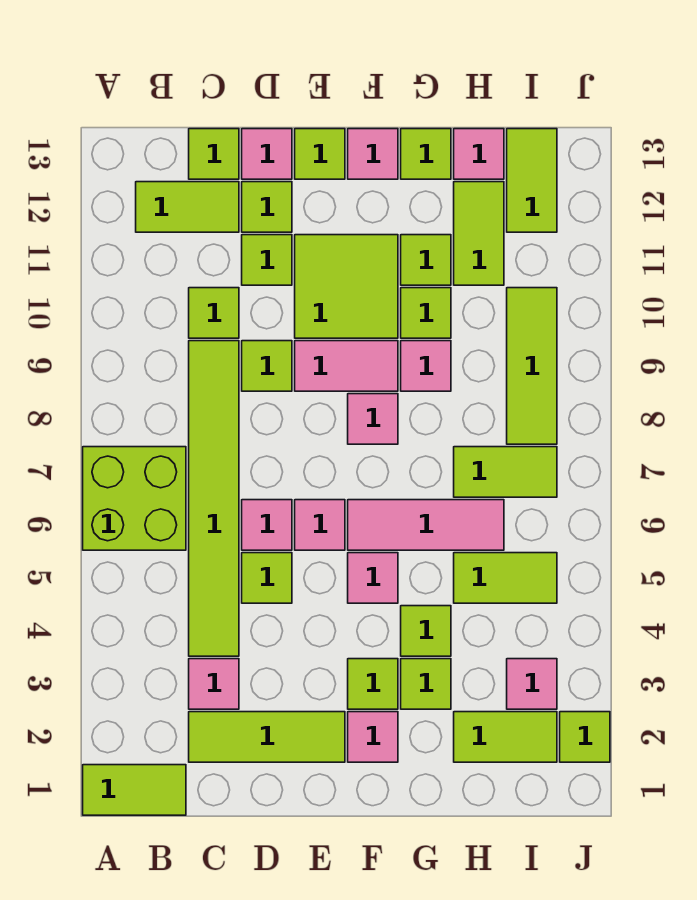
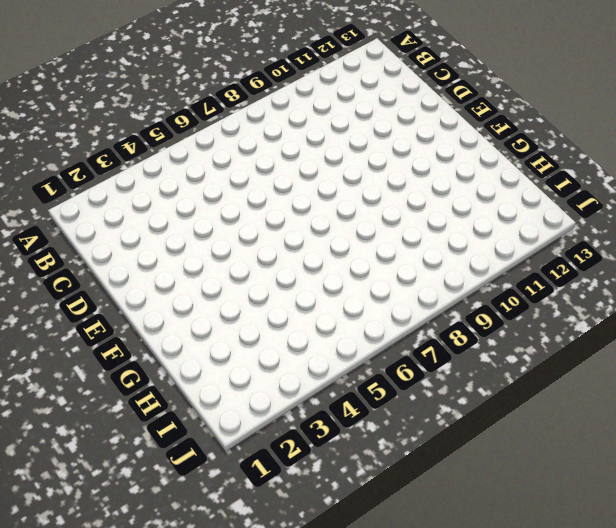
none -> lime tile A1:B1 level 1
none -> lime brick A6:B7 level 1
none -> lime tile B12:C12 level 1
none -> lime tile C2:E2 level 1

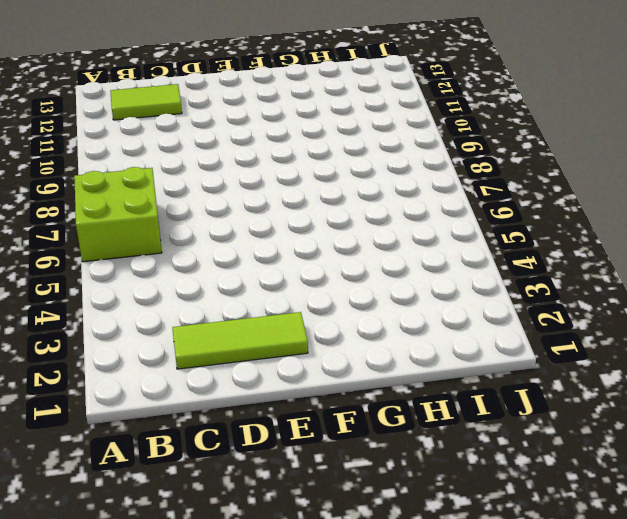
none -> lime tile A1:B1 level 1
none -> pink tile C3 level 1
none -> lime tile C4:C9 level 1
none -> lime tile C10 level 1

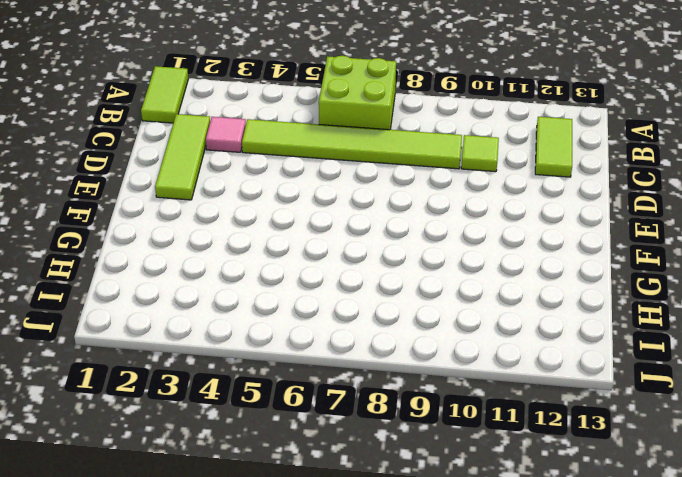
none -> lime tile C13 level 1
none -> lime tile D5 level 1
none -> pink tile D6 level 1
none -> lime tile D9 level 1

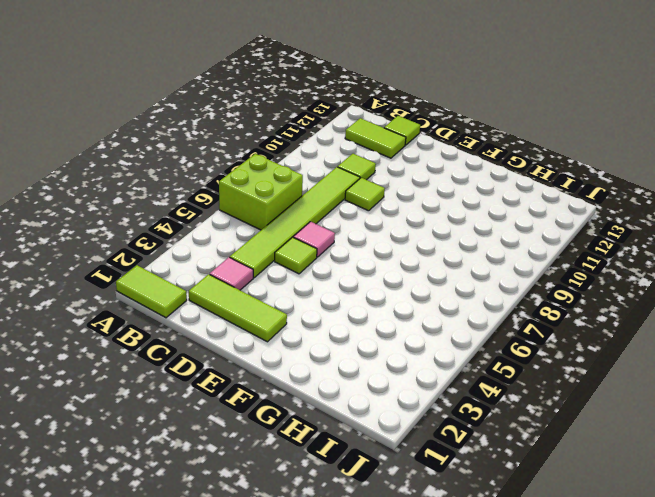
none -> lime tile D11 level 1
none -> lime tile D12 level 1
none -> pink tile D13 level 1
none -> pink tile E6 level 1

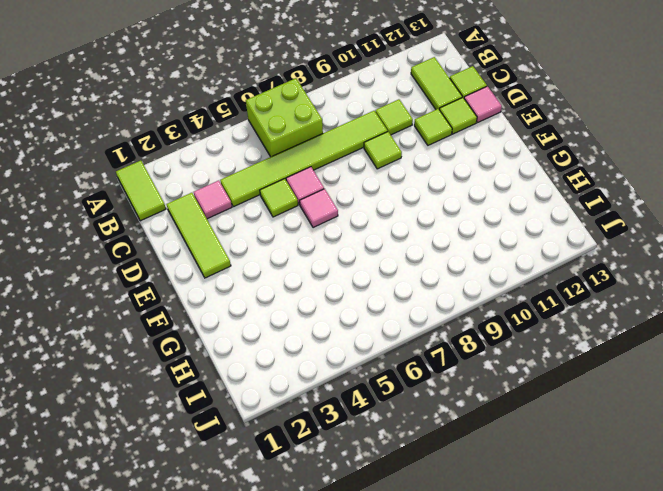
none -> pink tile E9:F9 level 1
none -> lime tile E10:F11 level 1
none -> lime tile E13 level 1
none -> pink tile F2 level 1

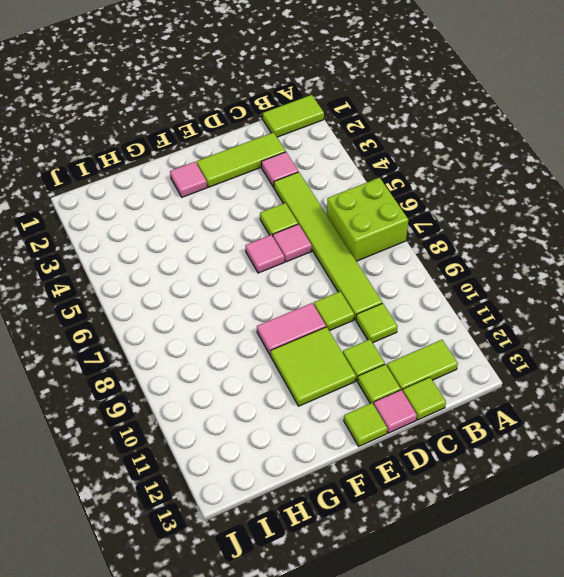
none -> lime tile F3 level 1
none -> pink tile F5 level 1
none -> pink tile F6:H6 level 1
none -> pink tile F8 level 1

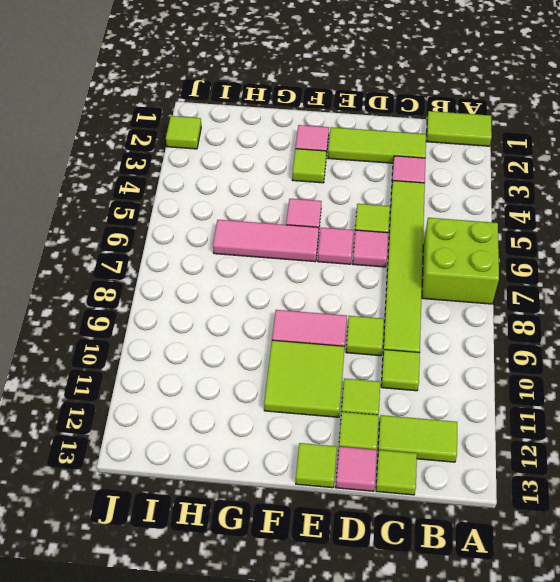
none -> pink tile F8 level 1
none -> pink tile F13 level 1
none -> lime tile G3 level 1
none -> lime tile G4 level 1

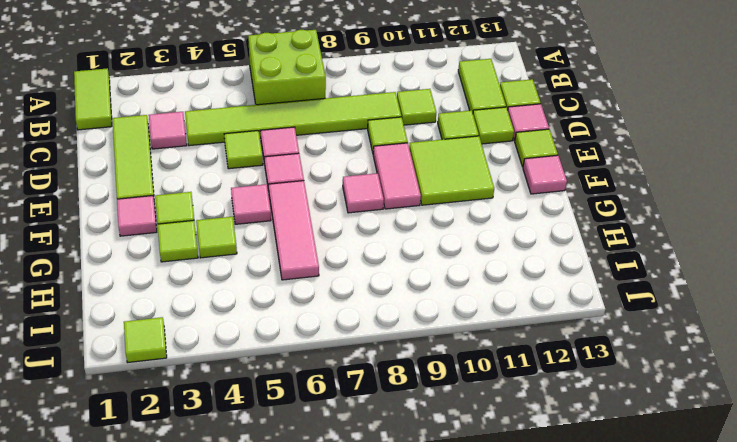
none -> pink tile G9 level 1
none -> lime tile G10 level 1
none -> lime tile G11 level 1
none -> lime tile G13 level 1

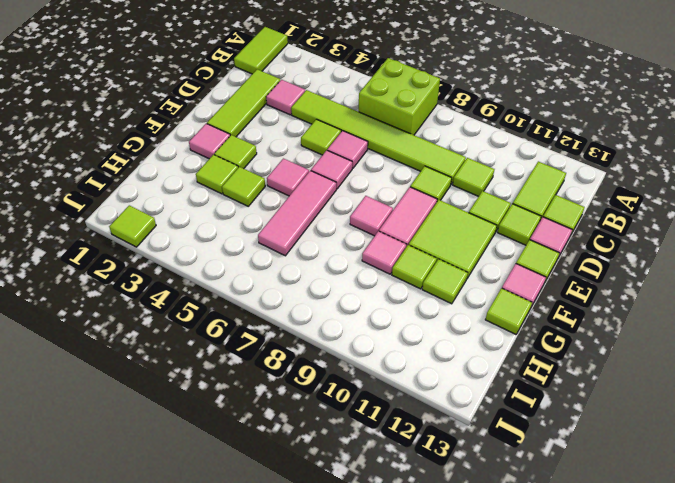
none -> lime tile H2:I2 level 1
none -> lime tile H5:I5 level 1
none -> lime tile H7:I7 level 1
none -> lime tile H11:H12 level 1

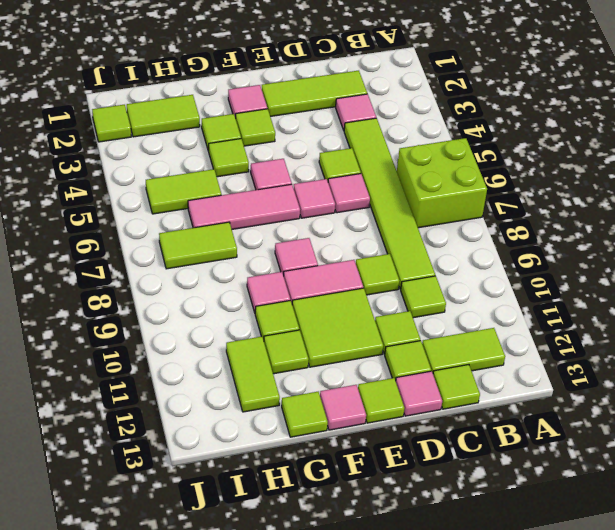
none -> lime tile A1:B1 level 1
none -> pink tile H13 level 1
none -> pink tile I3 level 1
none -> lime tile I8:I10 level 1

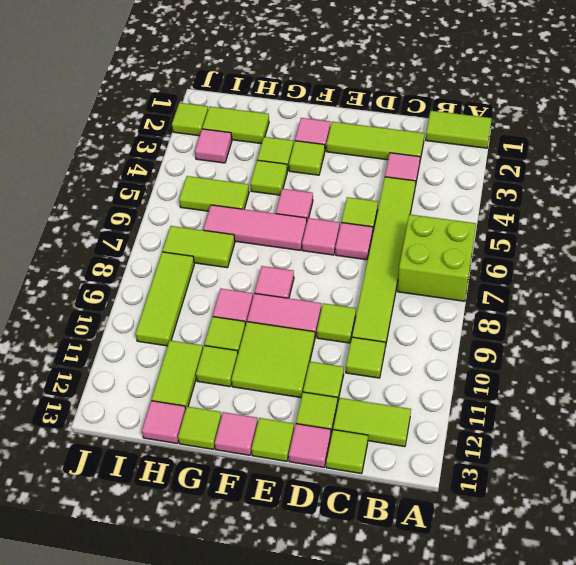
none -> lime tile I12:I13 level 1

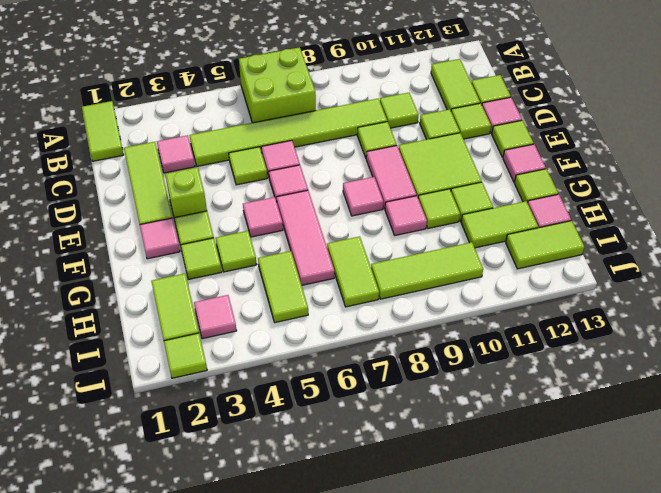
lime brick E3 level 1 -> none

